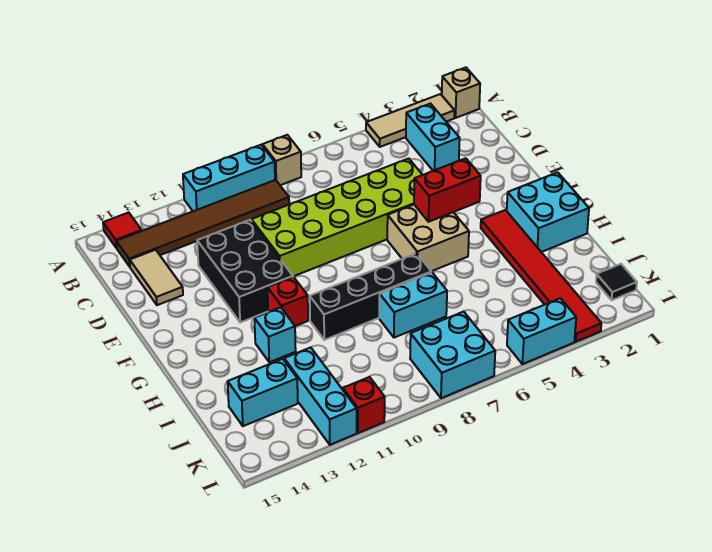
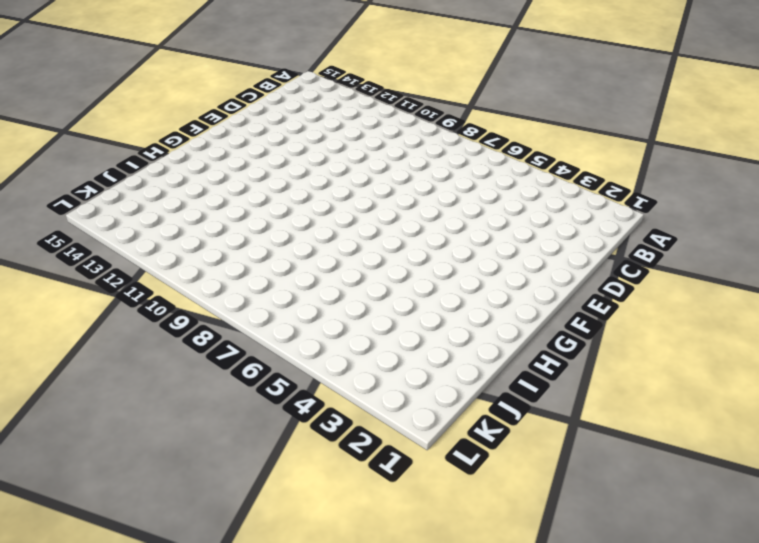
none -> tan brick A1 level 1
none -> tan tile A2:A4 level 1
none -> tan brick A8 level 1

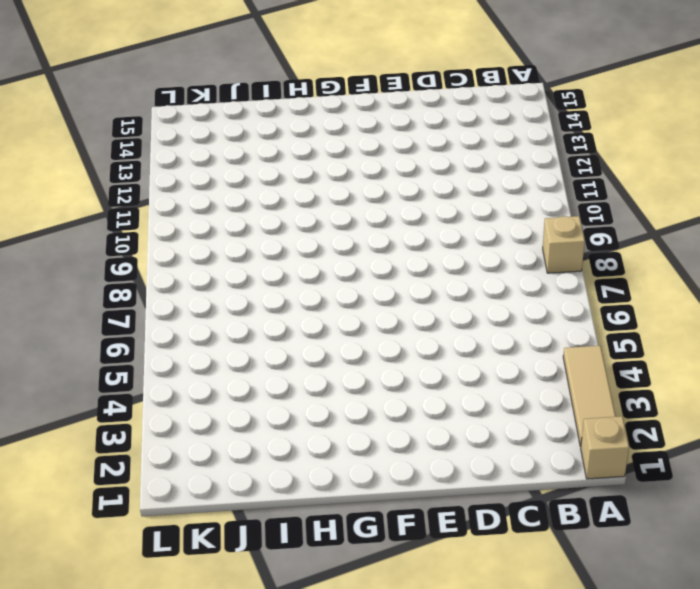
none -> cyan brick A9:A11 level 1
none -> red tile A14 level 1
none -> cyan brick B3:C3 level 1

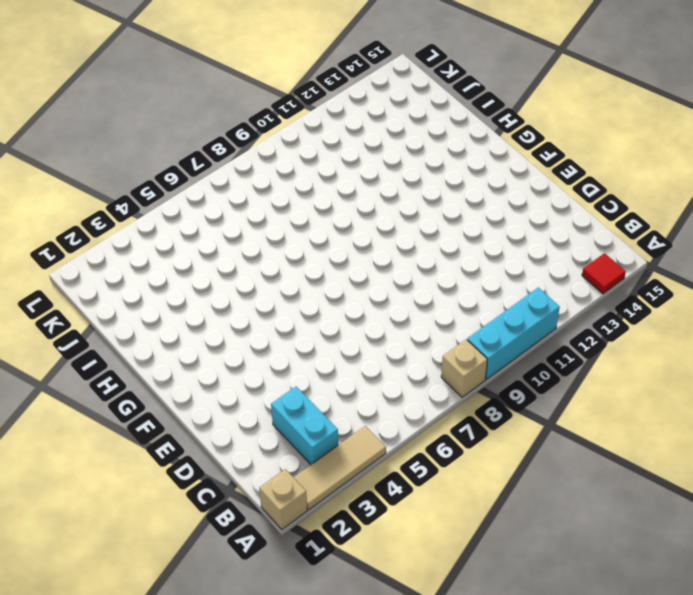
none -> brown tile B9:B14 level 1
none -> tan tile C14:D14 level 1
none -> lime brick D5:E10 level 1

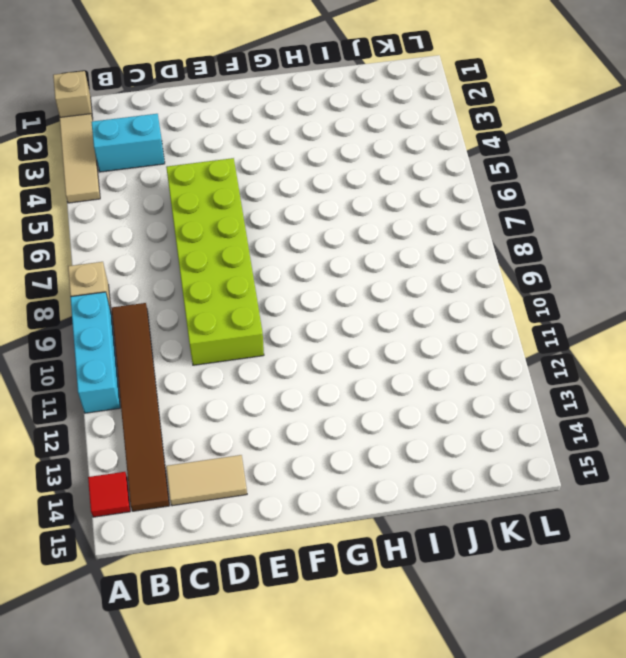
none -> black brick D11:F12 level 1
none -> tan brick F5:G6 level 1
none -> cyan brick G1:H2 level 1

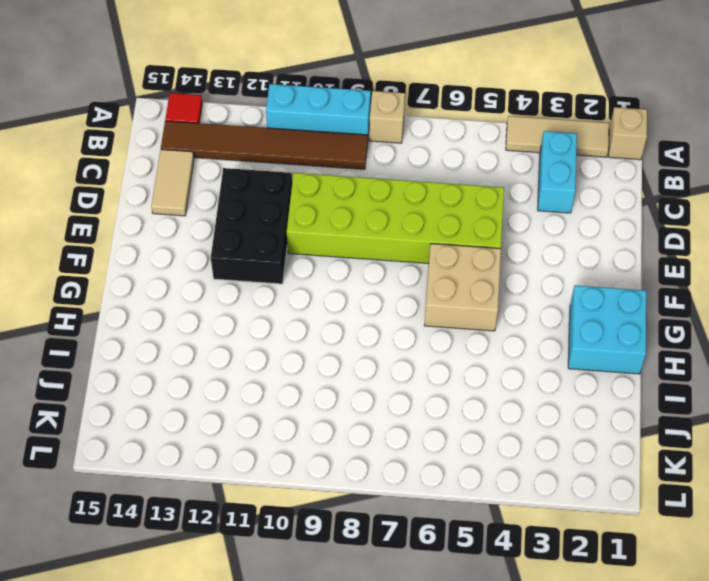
none -> red tile G3:L3 level 1
none -> red brick G11 level 1
none -> black brick H7:H10 level 1

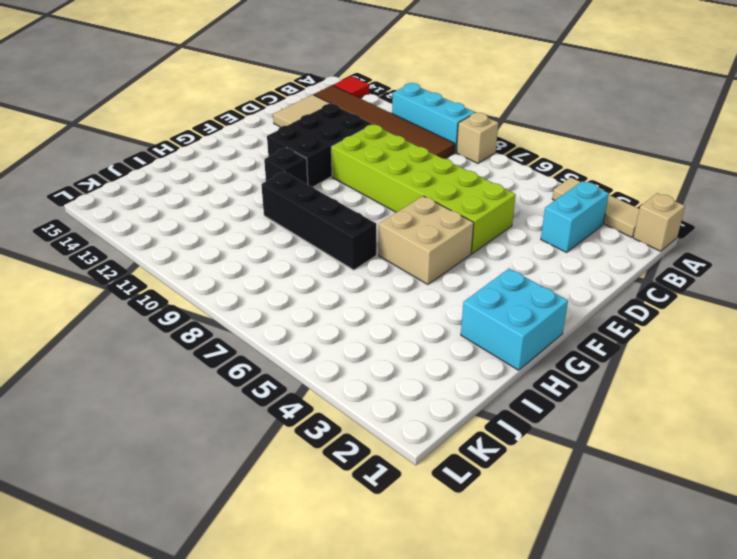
black brick G11 level 1 -> red brick G11 level 1
none -> red tile G3:L3 level 1
none -> cyan brick H12 level 1
none -> cyan brick I7:I8 level 1

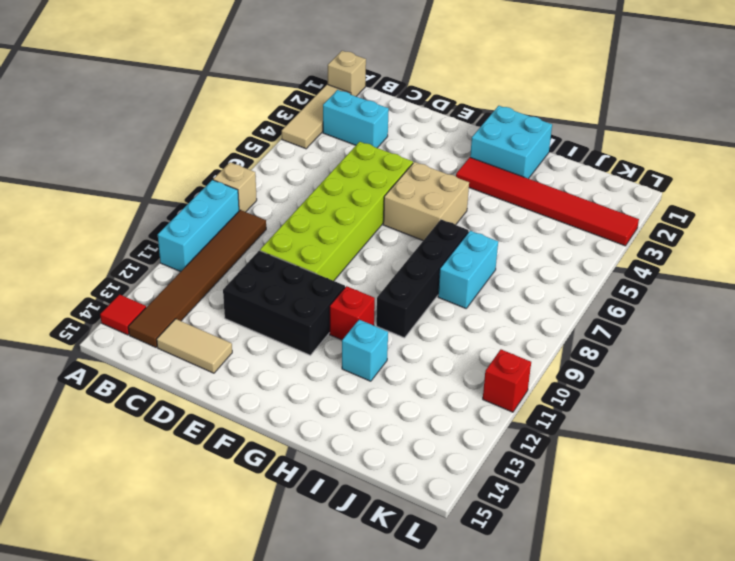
none -> cyan brick J12:L12 level 1
none -> cyan brick J13:J14 level 1
none -> black tile K1 level 1

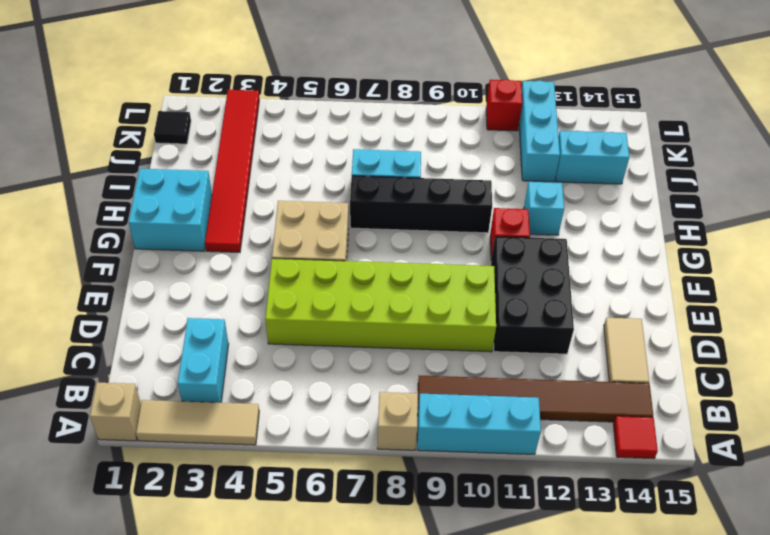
none -> cyan brick K7:L8 level 1
none -> cyan brick L4:L5 level 1
none -> red brick F4:F5 level 2

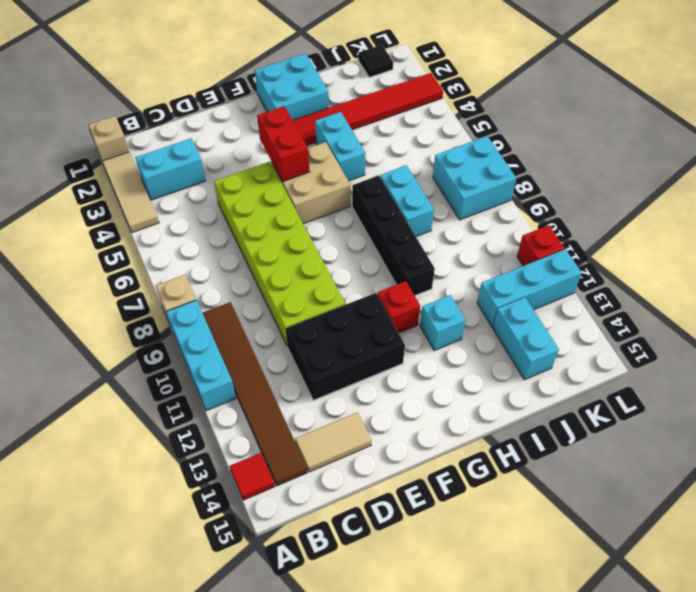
cyan brick H4:H5 level 1 -> cyan brick L4:L5 level 1

